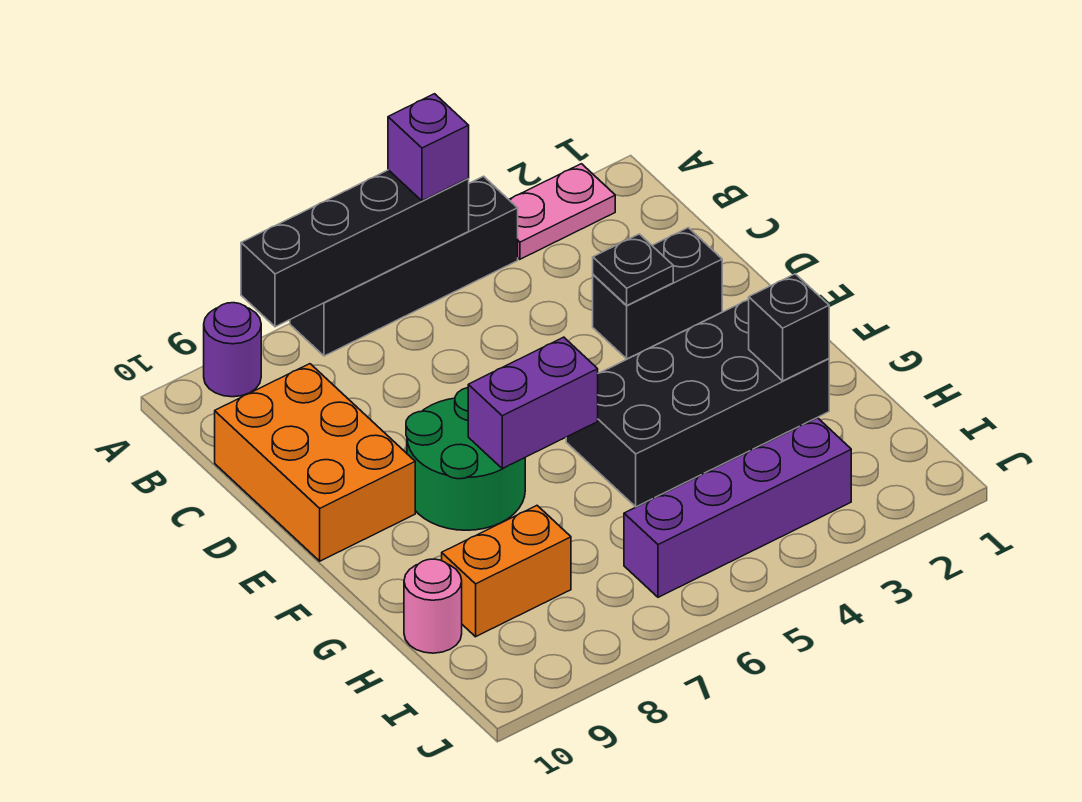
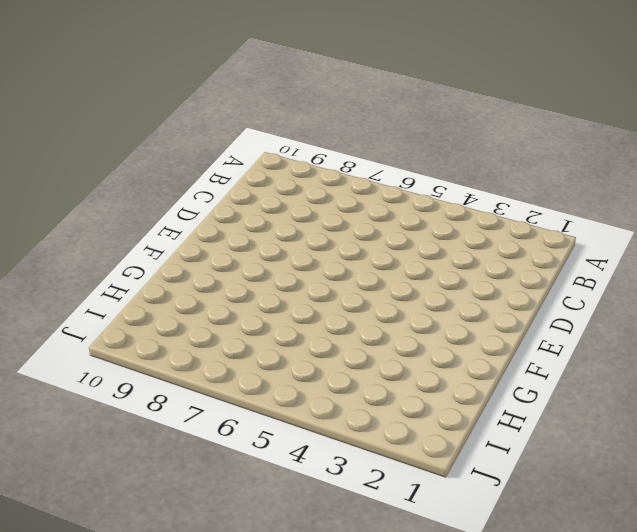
none -> pink plate A2:A3 level 1
none -> black brick A4:A7 level 1
none -> purple round brick A9 level 1

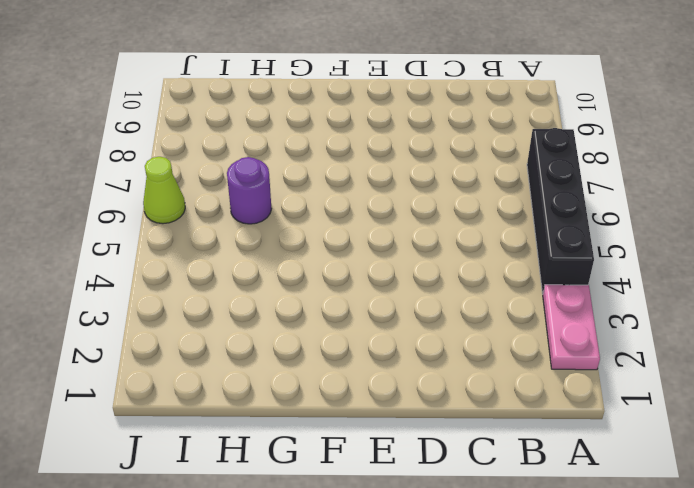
purple round brick H6 level 1 -> purple round brick A9 level 1
lime cone J6 level 1 -> none
none -> orange brick C9:E10 level 1
none -> black brick D2:D3 level 1
none -> green round brick E7:F8 level 1

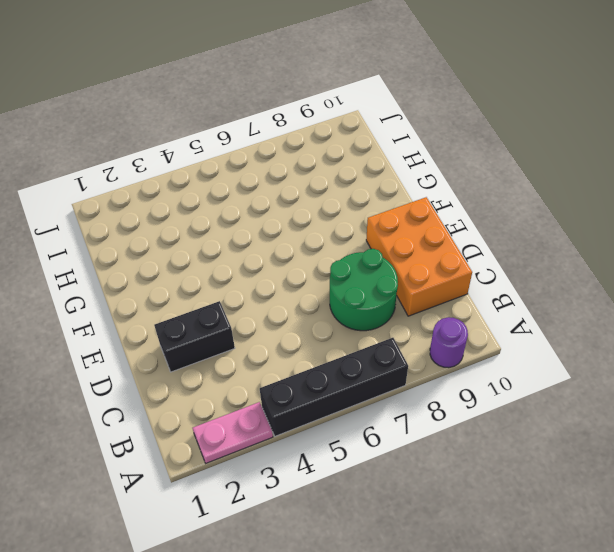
green round brick C7:D8 level 1 -> green round brick E7:F8 level 1
none -> black brick F2:G5 level 1
none -> orange brick H8:H9 level 1
none -> pink round brick H10 level 1

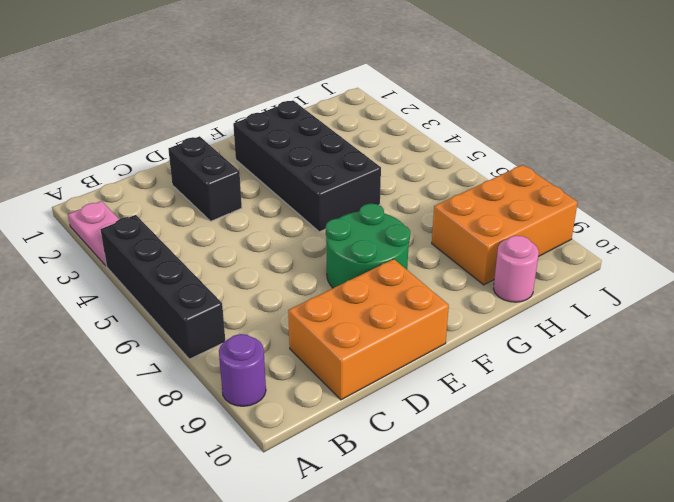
orange brick H8:J9 level 1 -> orange brick H8:H9 level 1
none -> purple brick I3:I6 level 1
none -> black brick A5:A8 level 2
none -> black plate D3 level 2

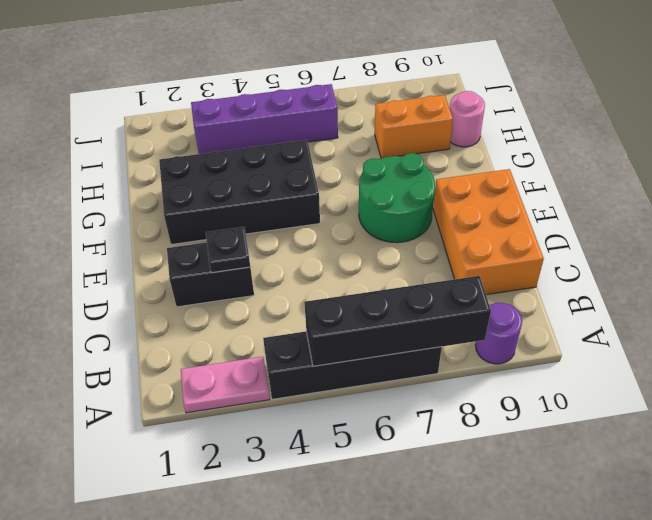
none -> purple brick F6:F7 level 2
none -> black brick G2 level 2
none -> purple brick A5 level 3

